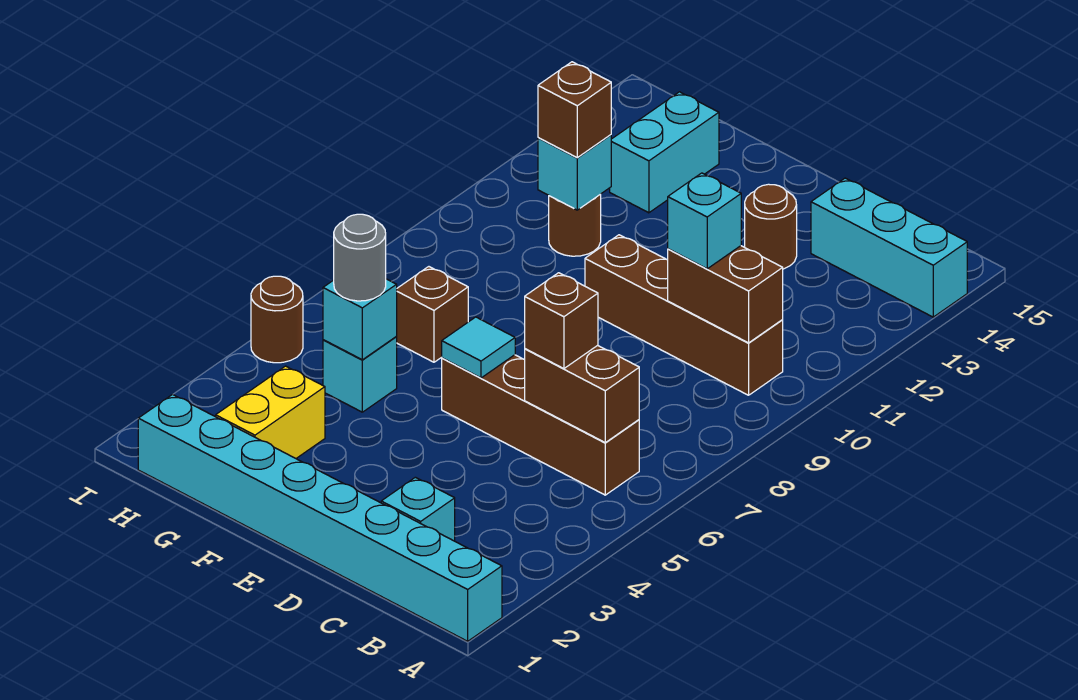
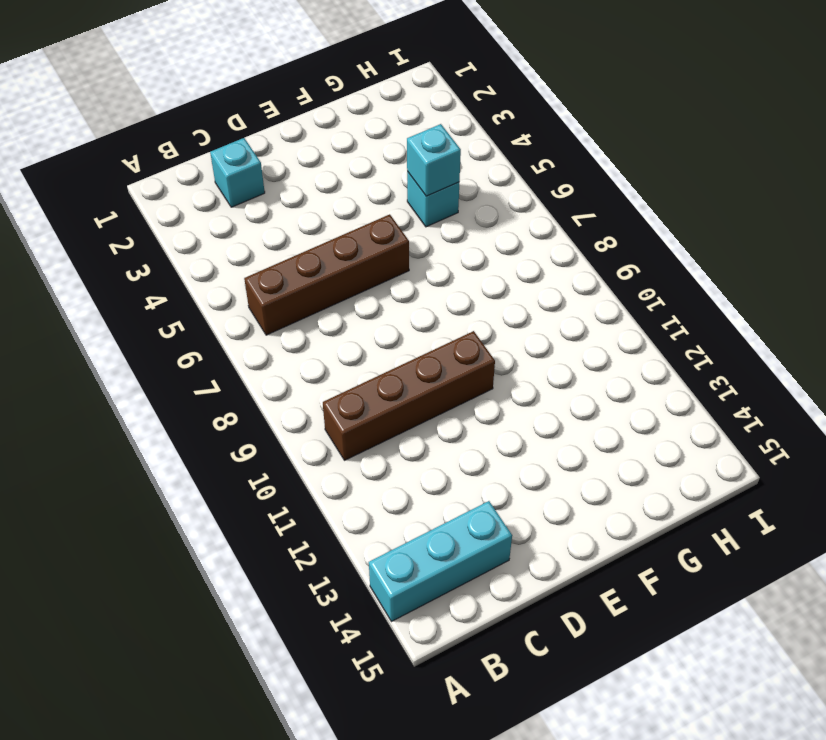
none -> cyan brick A1:H1 level 1
none -> brown round brick D13 level 1
none -> yellow brick G2:G3 level 1

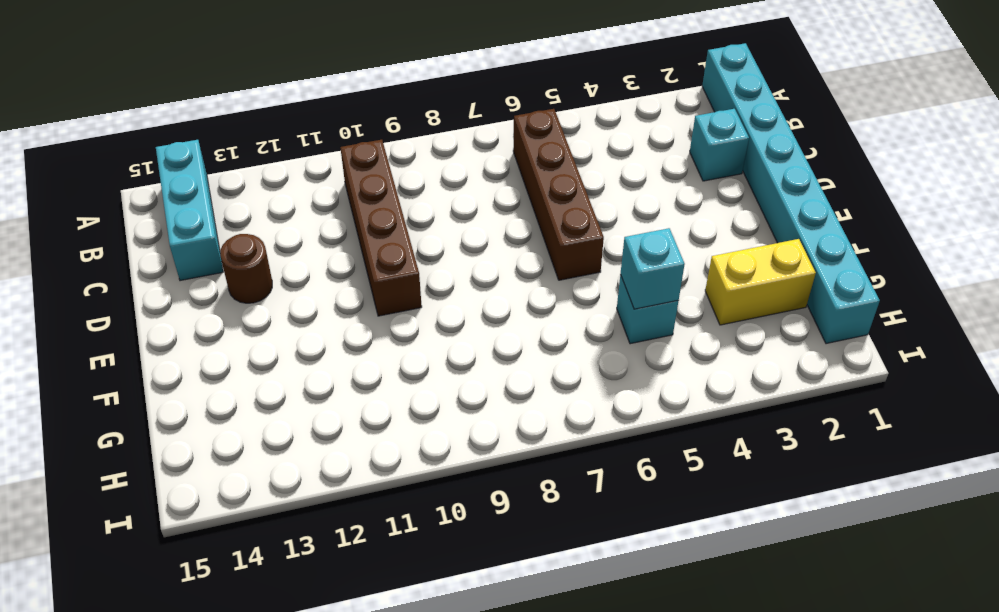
none -> brown brick G7 level 1
none -> brown round brick G11 level 1
none -> cyan brick G13:G14 level 1

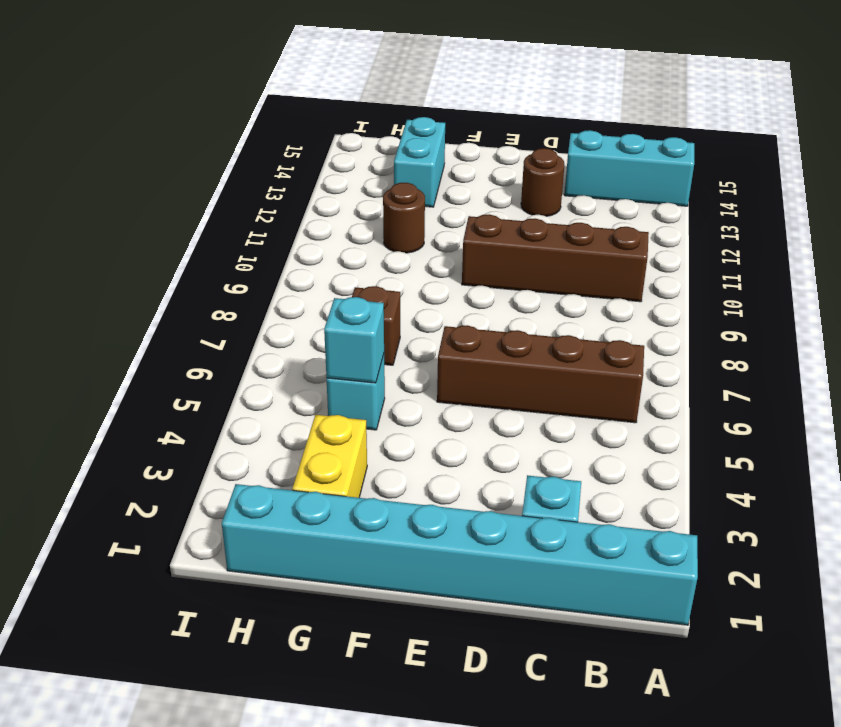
none -> brown round brick I5 level 1
none -> brown brick B6:C6 level 2
none -> brown brick B10:C10 level 2

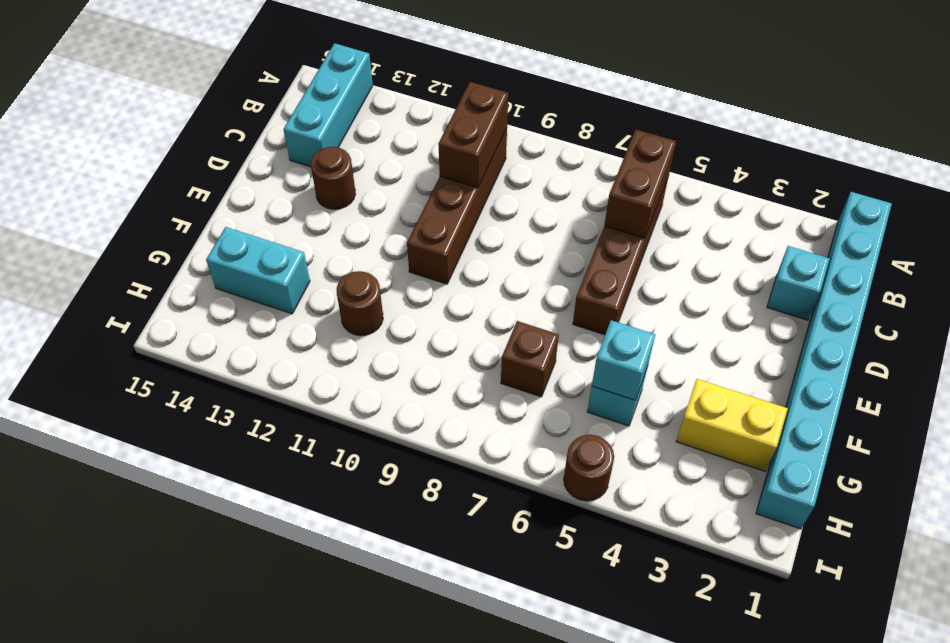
none -> cyan tile E6 level 2
none -> cyan brick G11 level 2
none -> brown brick C6 level 3

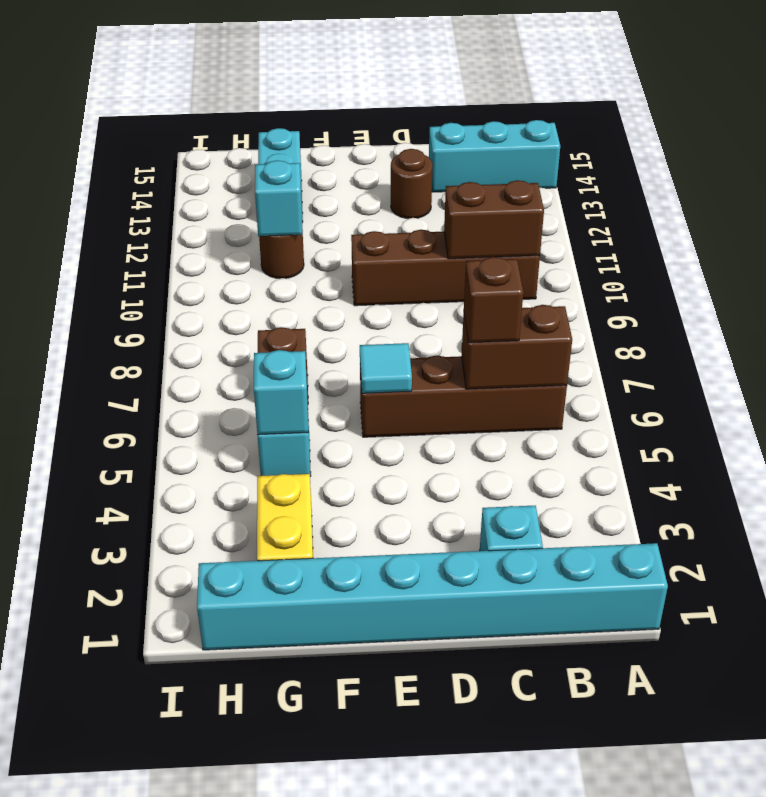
none -> brown round brick I5 level 1
none -> cyan brick C10 level 3
none -> grey round brick G5 level 3

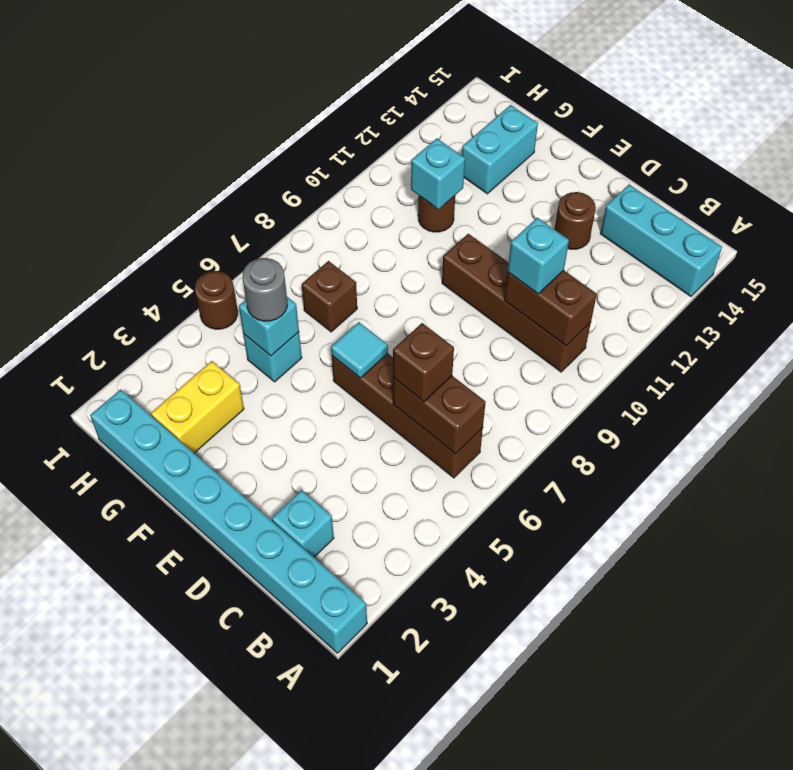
none -> brown brick G11 level 3

